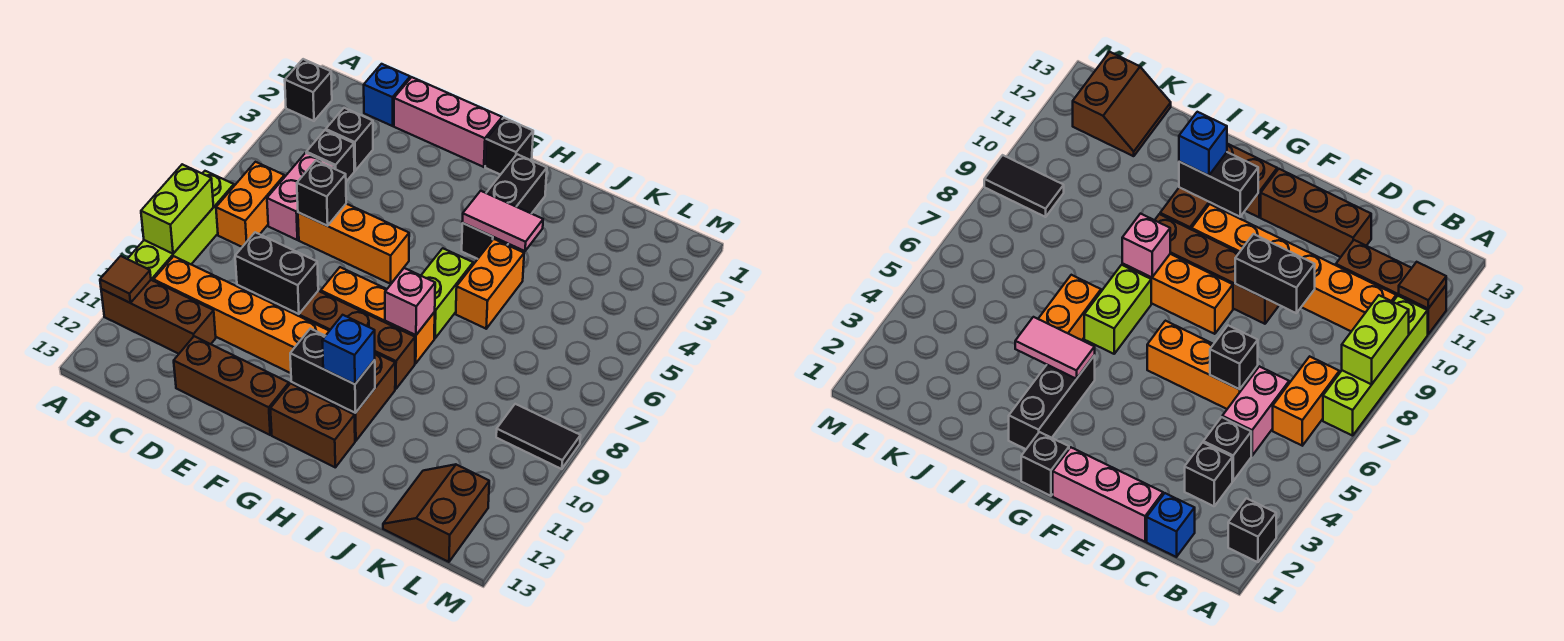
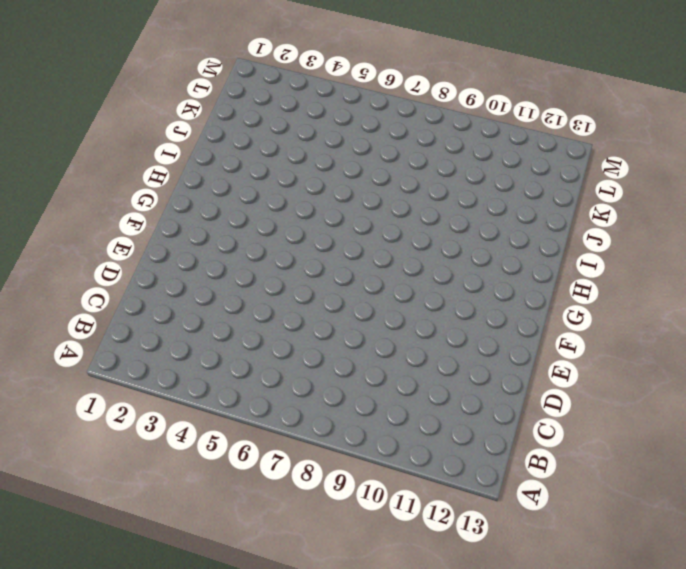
none -> black brick A2 level 1
none -> lime brick A7:A10 level 1
none -> brown brick A11:C11 level 1
none -> orange brick B6:B7 level 1

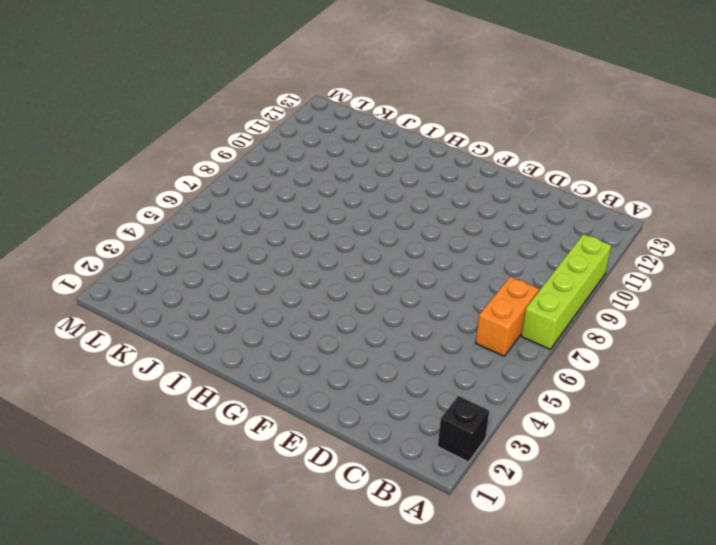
none -> brown brick A11:C11 level 1
none -> orange brick B10:G10 level 1
none -> blue brick C1 level 1
none -> black brick C3 level 1

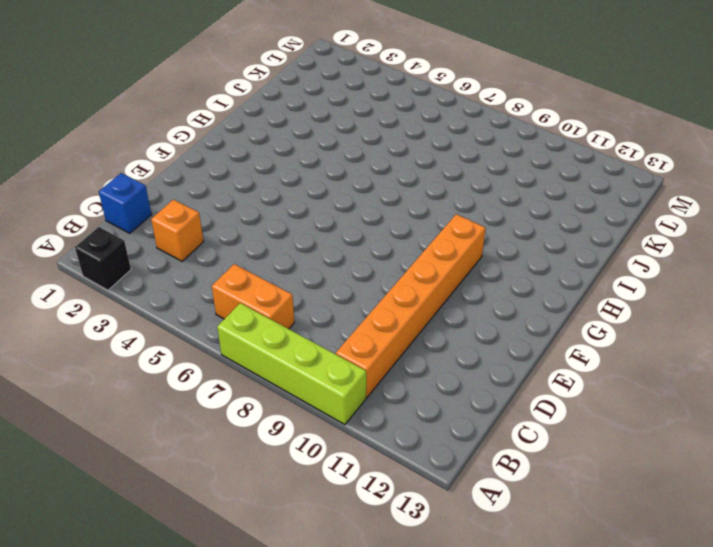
orange brick C3 level 1 -> black brick C3 level 1
none -> brown brick A11:C11 level 1
none -> black brick C4 level 1
none -> pink brick C5:C6 level 1
none -> pink brick D1:F1 level 1

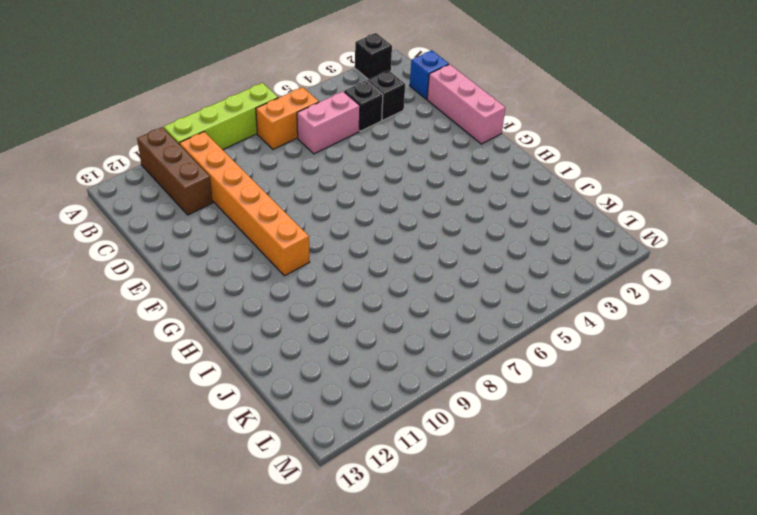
none -> orange brick D6:F6 level 1
none -> brown brick D12:F12 level 1
none -> brown brick E9:H9 level 1
none -> orange brick F8:H8 level 1

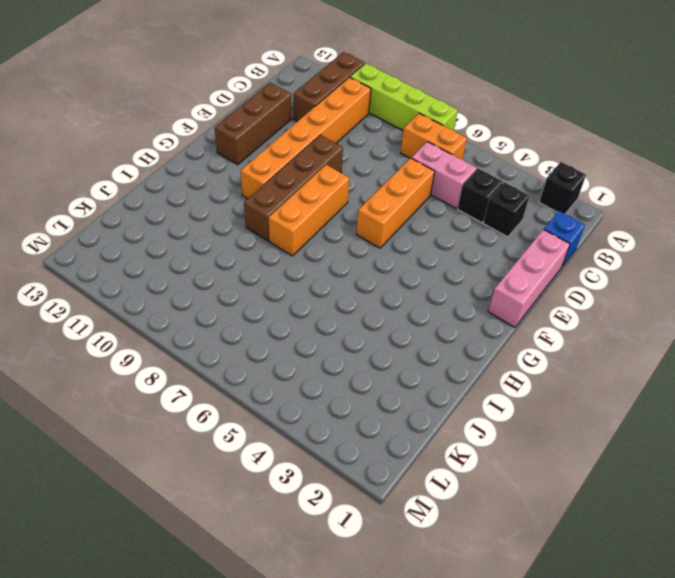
none -> black brick G1 level 1
none -> brown brick G12:H12 level 1
none -> black brick H2:H4 level 1
none -> lime brick H6:H7 level 1

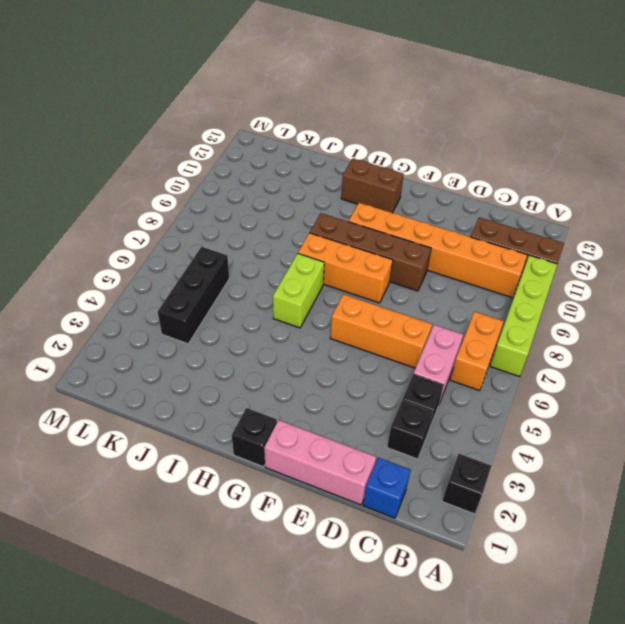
black brick K4:K6 level 1 -> black brick H2:H4 level 1
none -> brown brick D12:F12 level 1
none -> brown brick H10:H11 level 1
none -> orange brick I5:I6 level 1
none -> brown slope K12:L13 level 1 top L

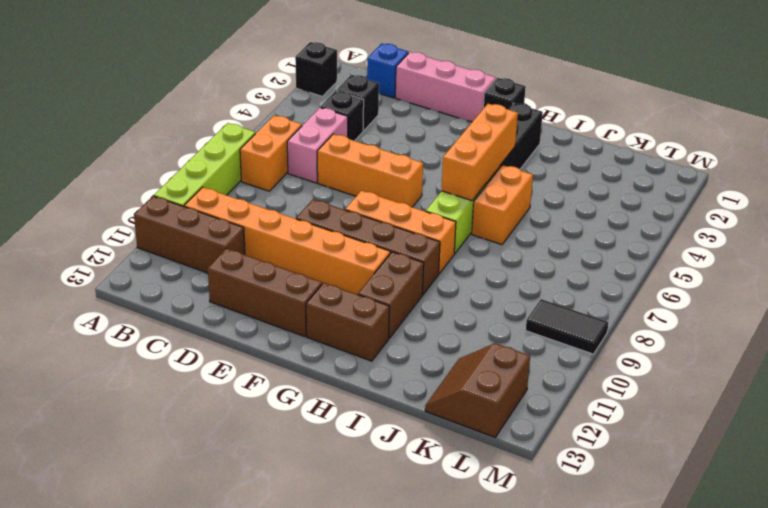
orange brick H4:H6 level 2 -> pink tile H4:I4 level 2
none -> lime brick A8:A9 level 2
none -> brown tile A11 level 2
none -> black brick D6 level 2
none -> black brick D9:E9 level 2

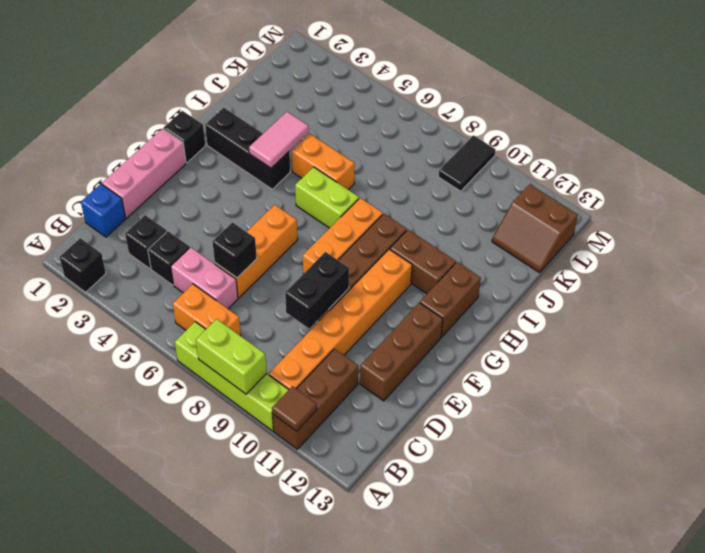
none -> black brick G11:H11 level 2
none -> pink brick H8 level 2
none -> blue brick H11 level 3

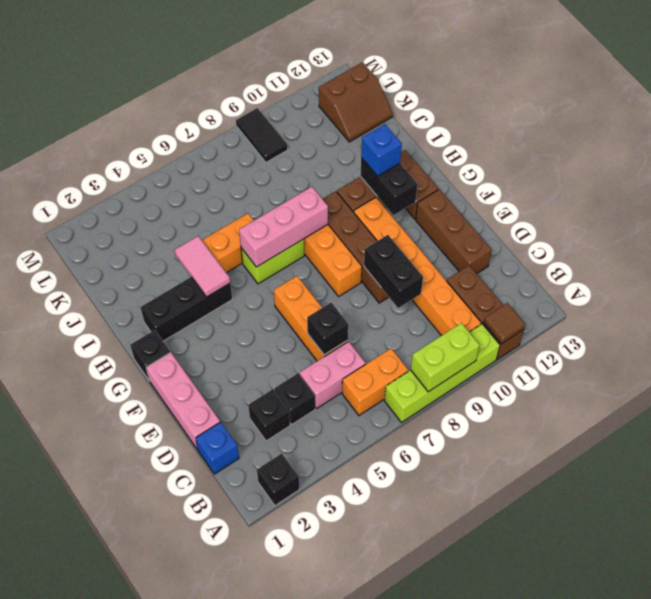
pink brick H6:H8 level 2 -> pink brick H8 level 2

